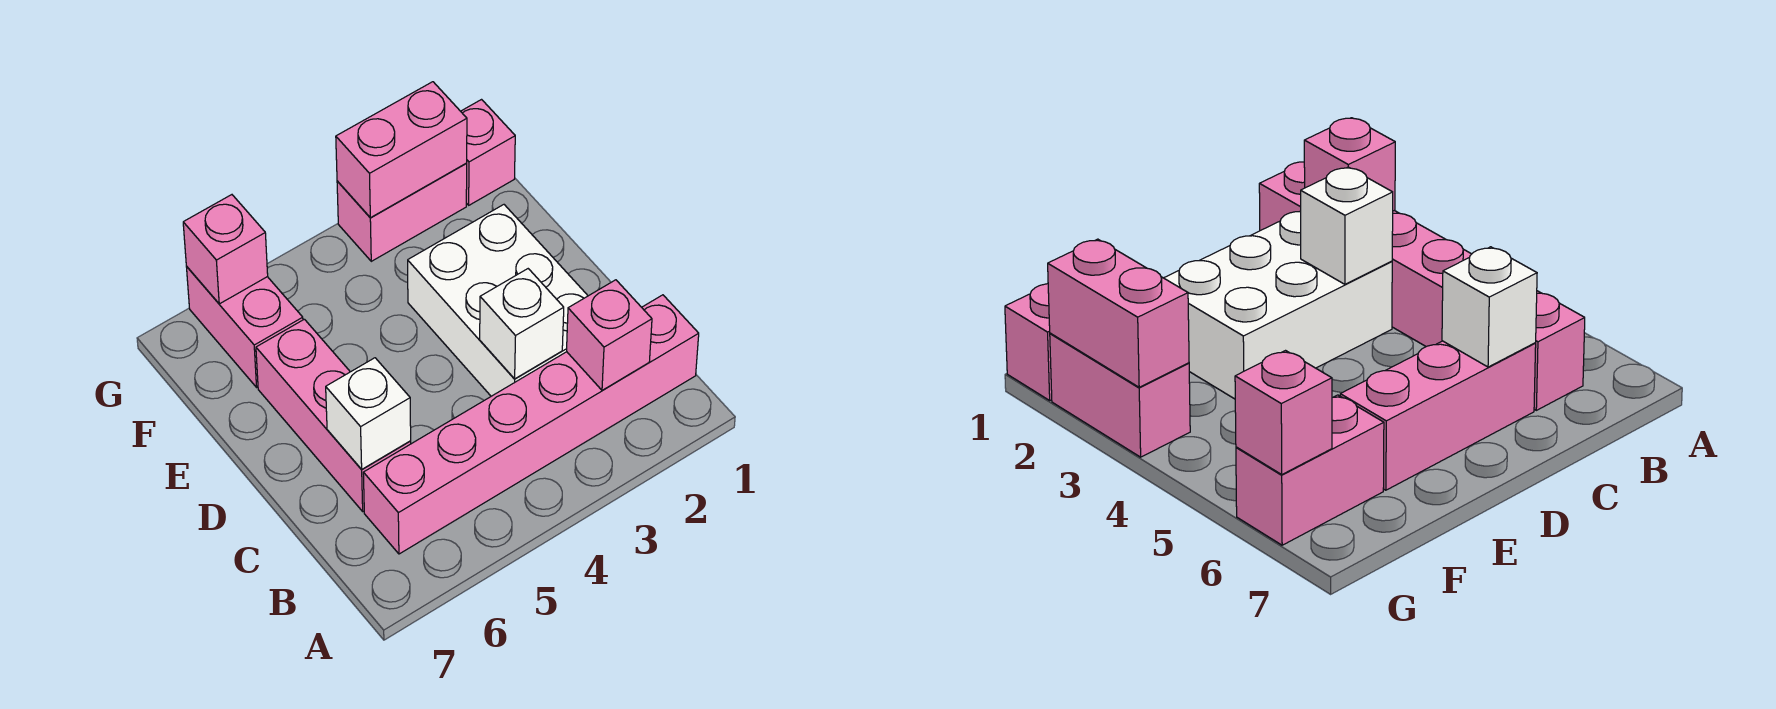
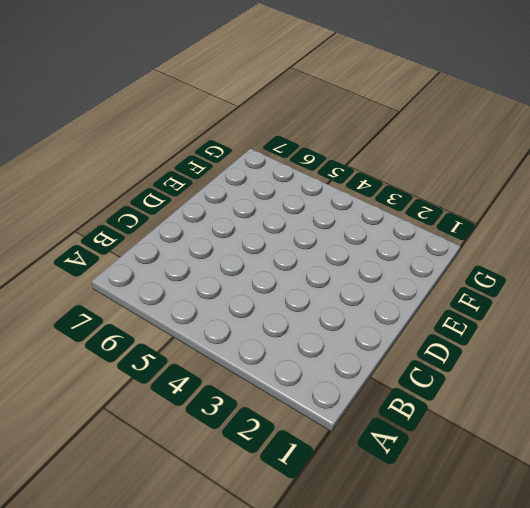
none -> pink brick B1:B6 level 1
none -> white brick C2:E3 level 1

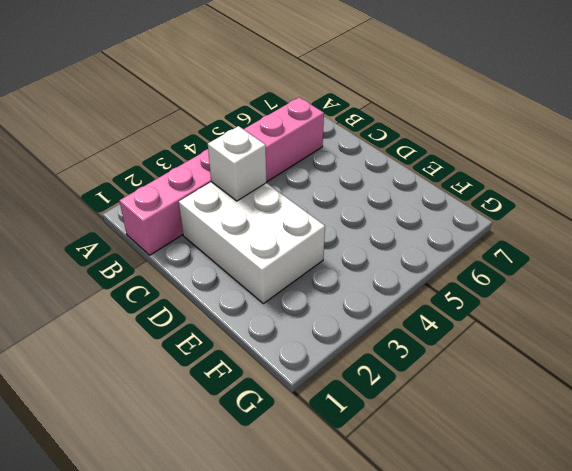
none -> pink brick C6:E6 level 1
none -> pink brick F6:G6 level 1

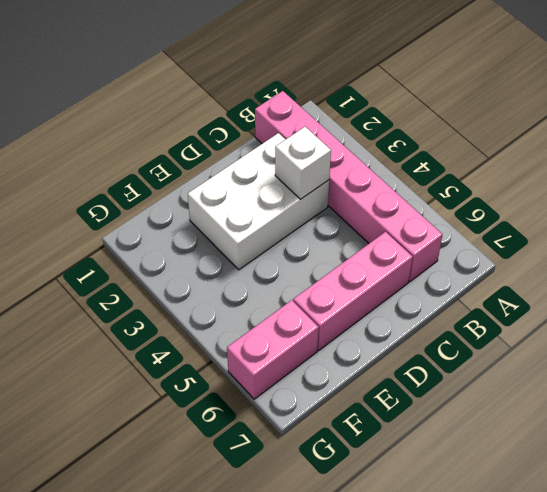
none -> pink brick G1 level 1
none -> pink brick G2:G3 level 1

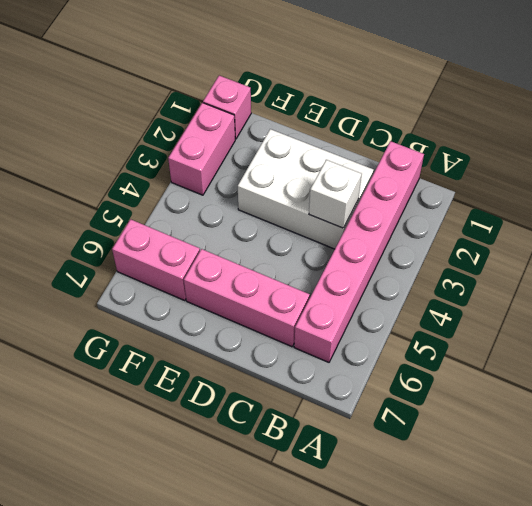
none -> pink brick B2 level 2
none -> white brick C6 level 2

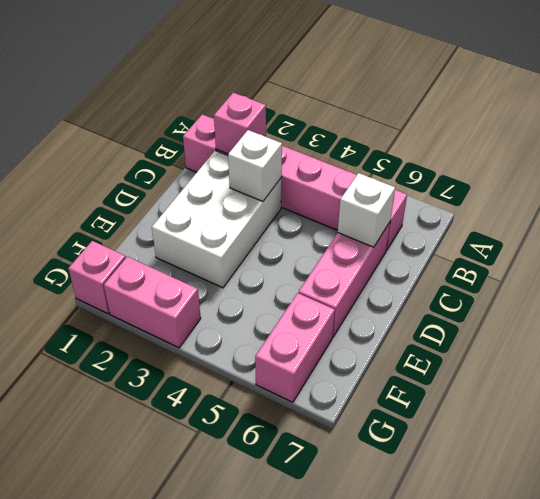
none -> pink brick G2:G3 level 2
none -> pink brick G6 level 2

